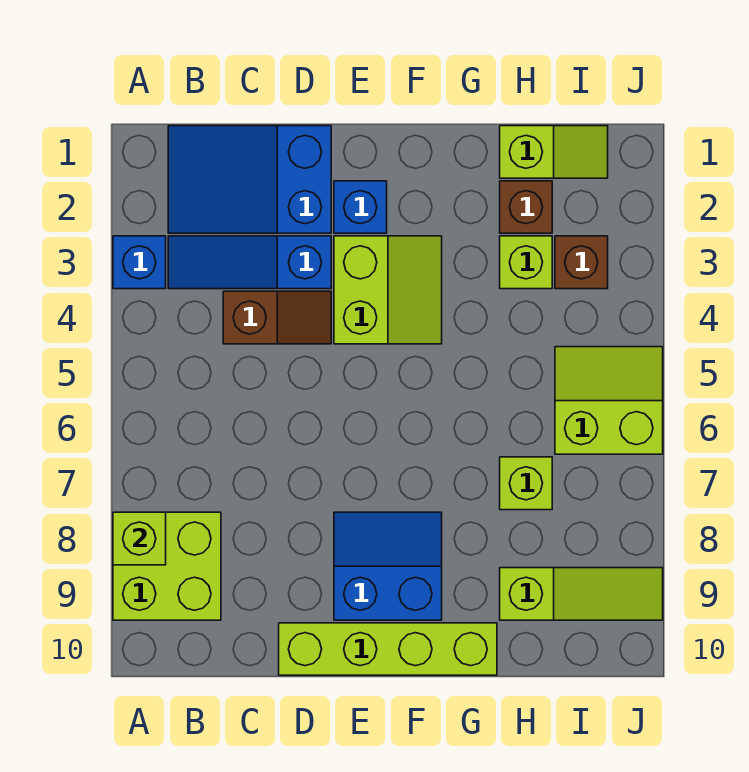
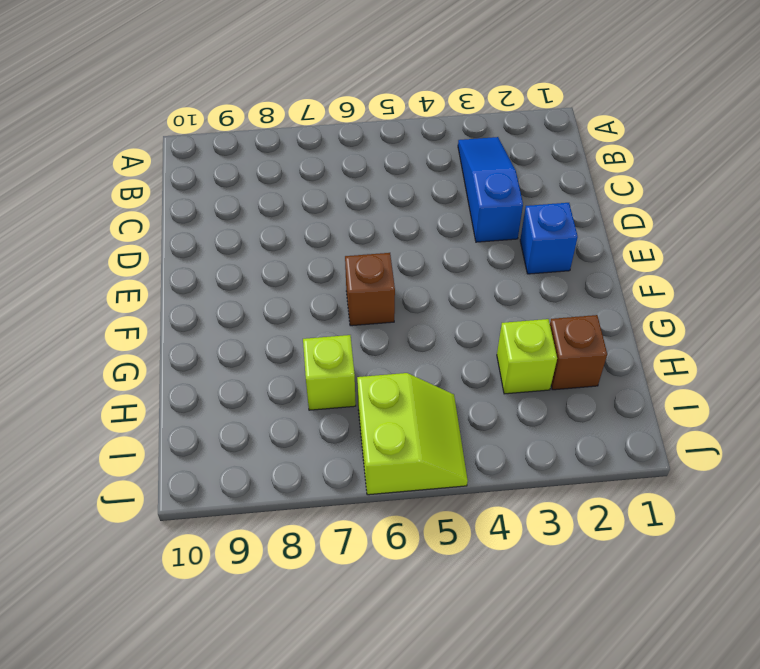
brown brick F6 level 1 -> brown brick I3 level 1
none -> blue brick A3 level 1
none -> lime brick A8:B9 level 1
none -> blue slope B1:D2 level 1 top D

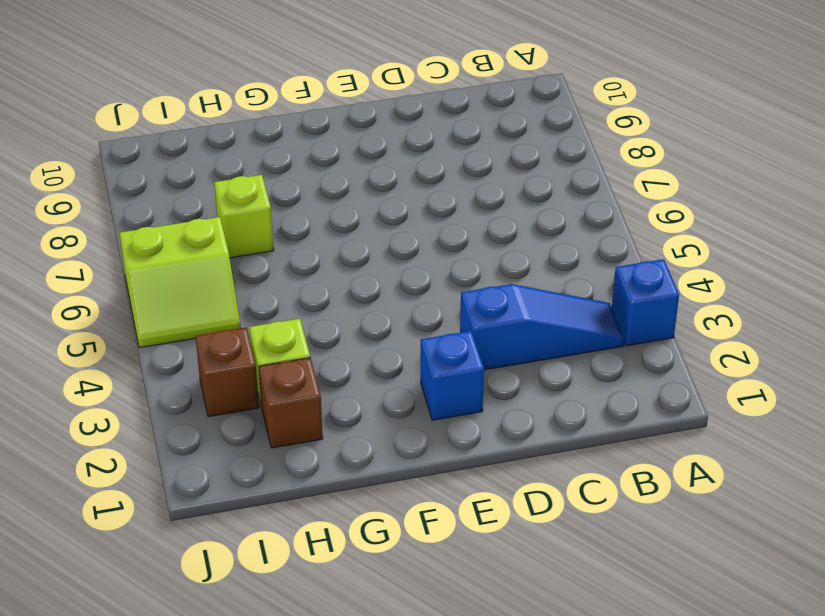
none -> lime brick A8:B9 level 1
none -> blue slope B1:D2 level 1 top D
none -> brown slope C4:D4 level 1 top C

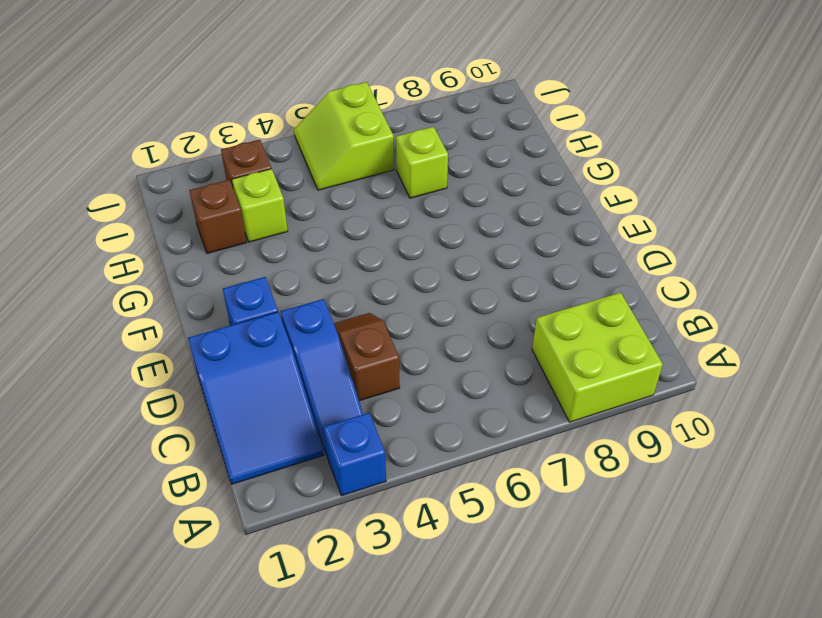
none -> lime brick D10:G10 level 1
none -> lime slope E3:F4 level 1 top E
none -> blue slope E8:F9 level 1 top 9

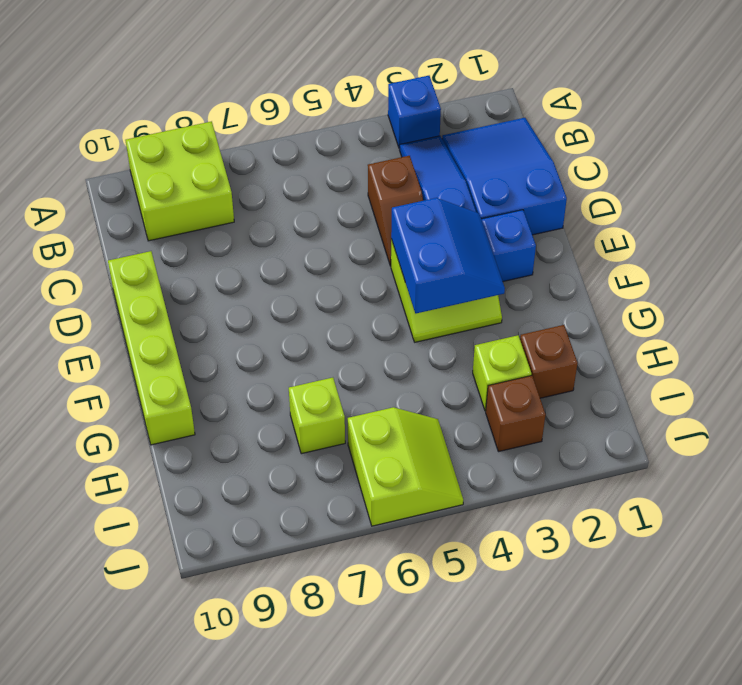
blue slope E3:F4 level 2 top 4 -> blue slope E8:F9 level 1 top 9
none -> lime slope H1:I1 level 1 top H
none -> lime slope H9:J9 level 1 top H
none -> lime brick A8 level 2

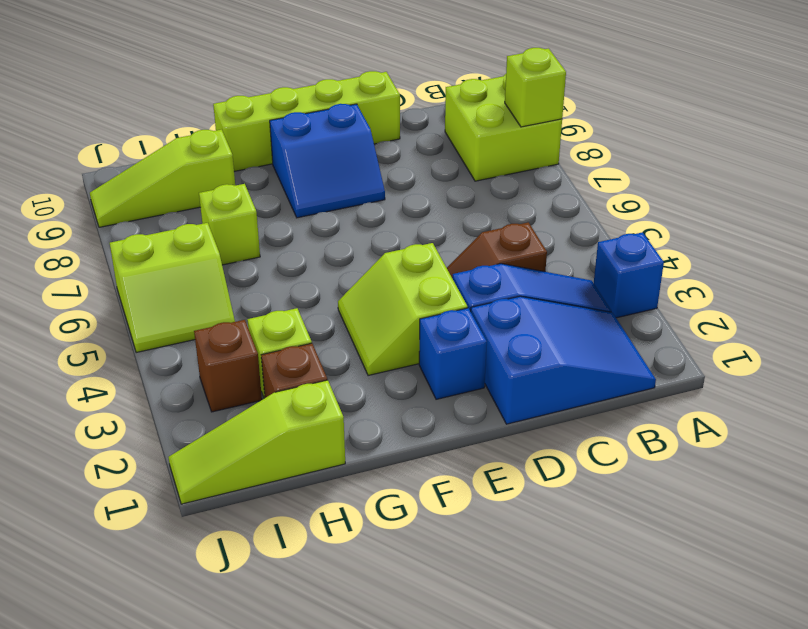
lime slope H1:J1 level 1 top H -> lime slope H1:I1 level 1 top H

